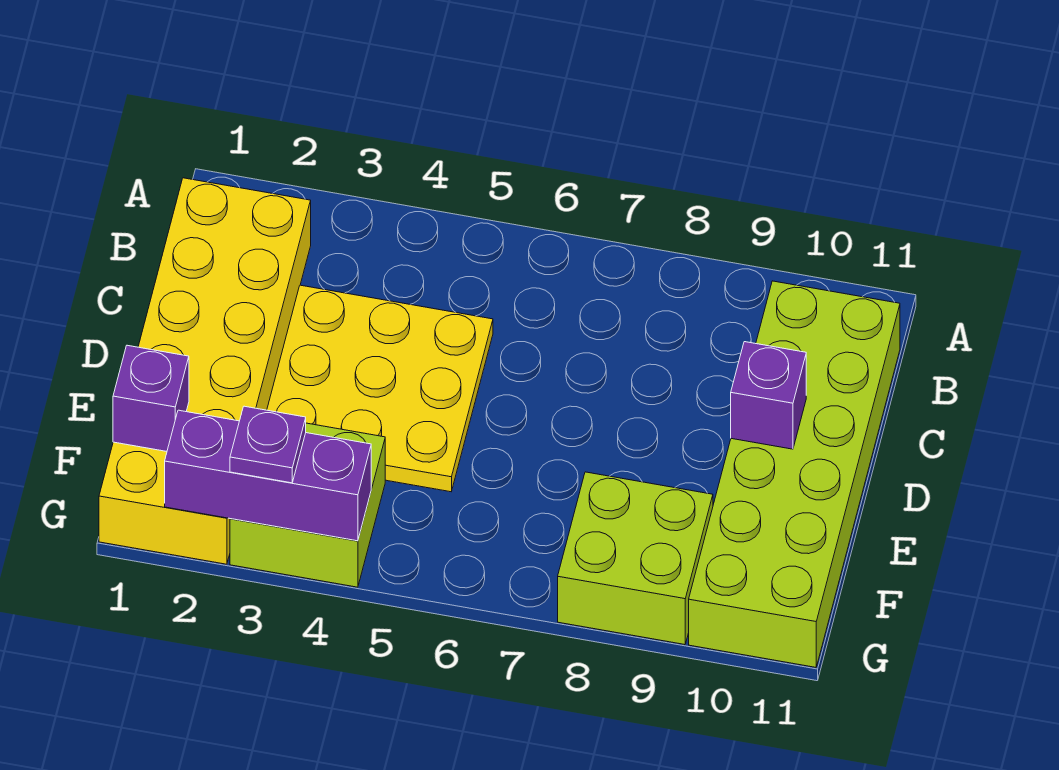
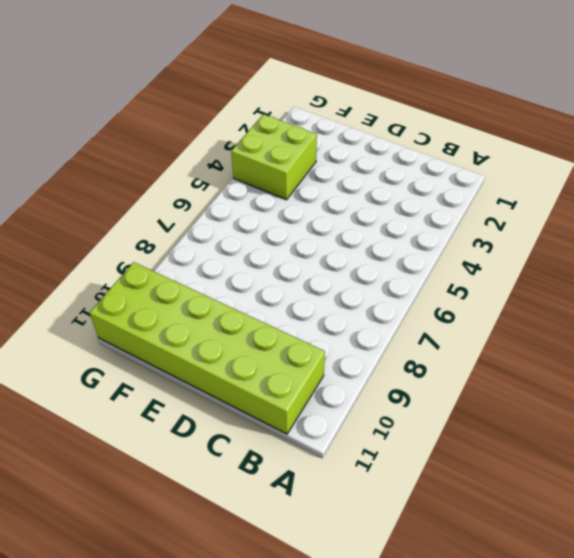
none -> yellow brick B1:G2 level 1
none -> yellow plate C3:E5 level 1

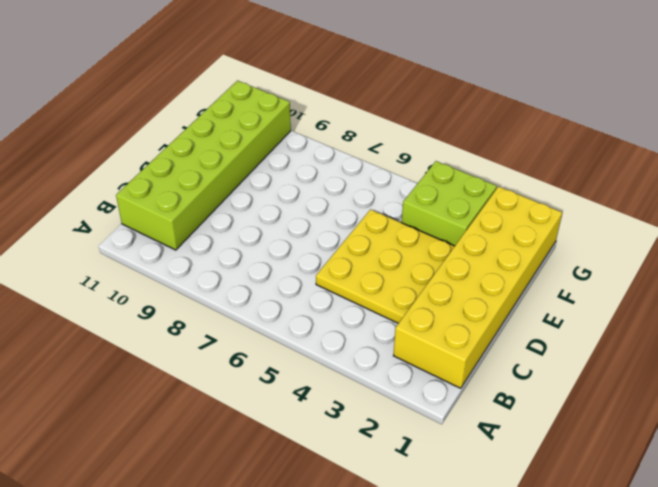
none -> lime brick F8:G9 level 1
none -> purple brick D10 level 2

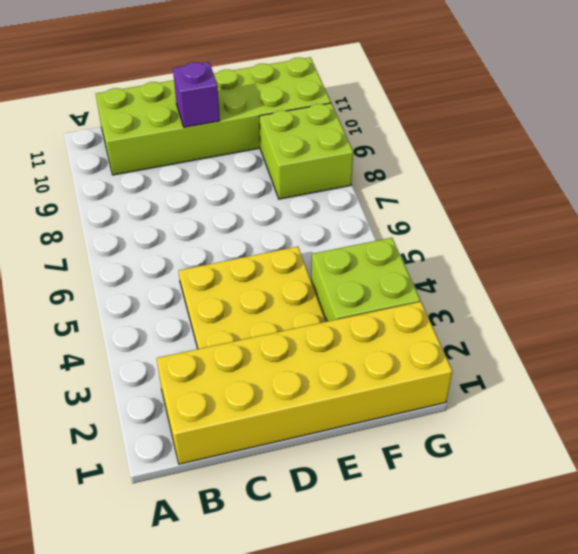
none -> purple brick F1 level 2
none -> purple brick G2:G4 level 2

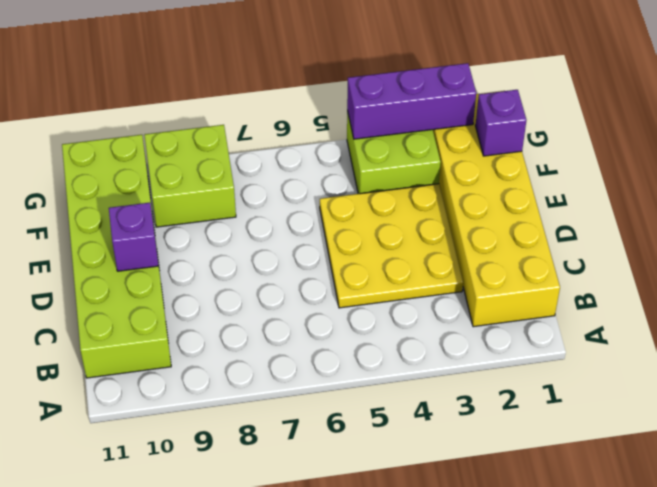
none -> purple plate G3 level 3

